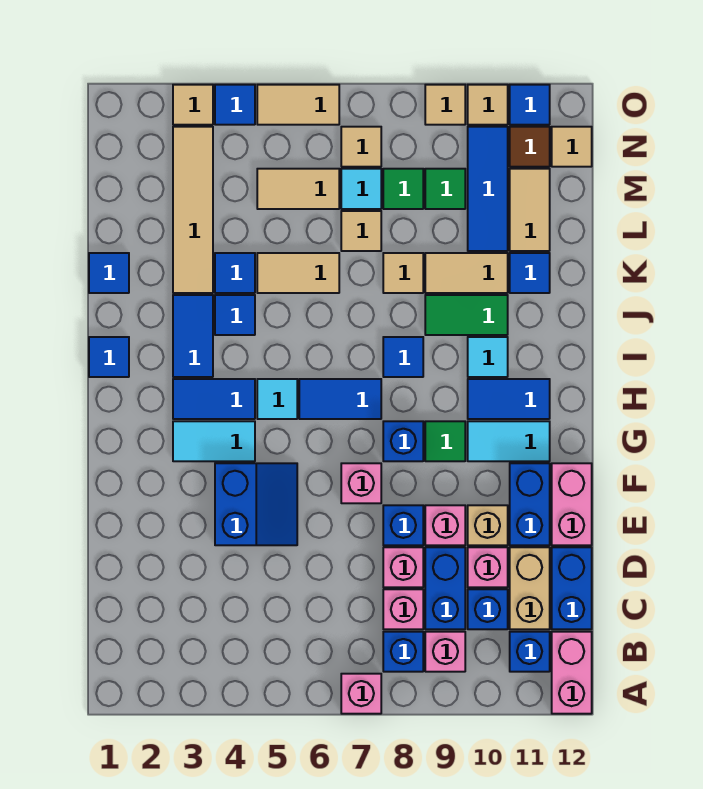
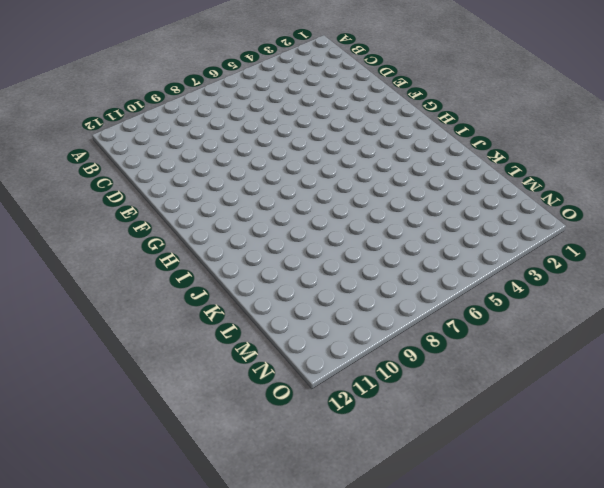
none -> pink brick A7 level 1
none -> pink brick A12:B12 level 1
none -> blue brick B8 level 1
none -> pink brick B9 level 1

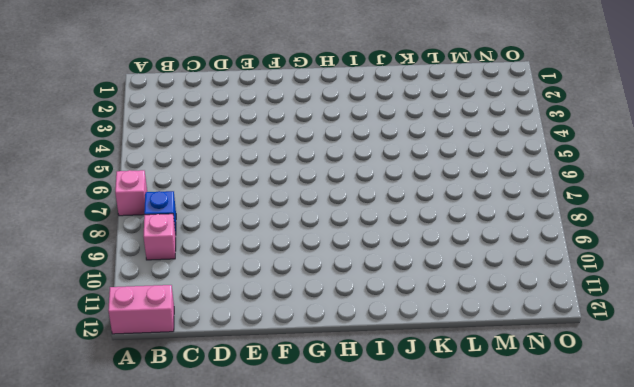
none -> blue brick B11 level 1
none -> pink brick C8 level 1
none -> blue brick C9:D9 level 1
none -> blue brick C10 level 1

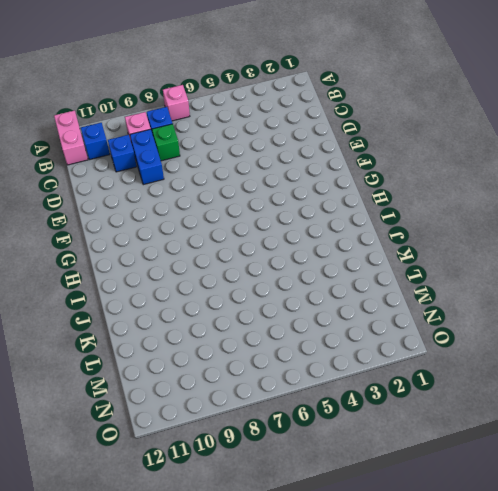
green brick C8 level 1 -> pink brick C8 level 1
none -> tan brick C11:D11 level 1
none -> blue brick C12:D12 level 1
none -> pink brick D8 level 1
none -> pink brick D10 level 1

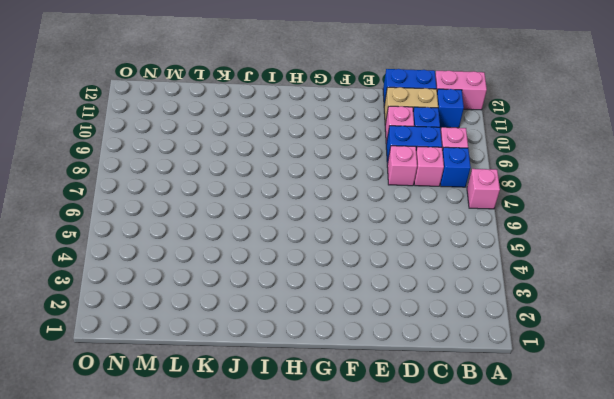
none -> blue slope E4:F5 level 1 top 4
none -> blue brick E8 level 1
none -> pink brick E9 level 1
none -> tan brick E10 level 1

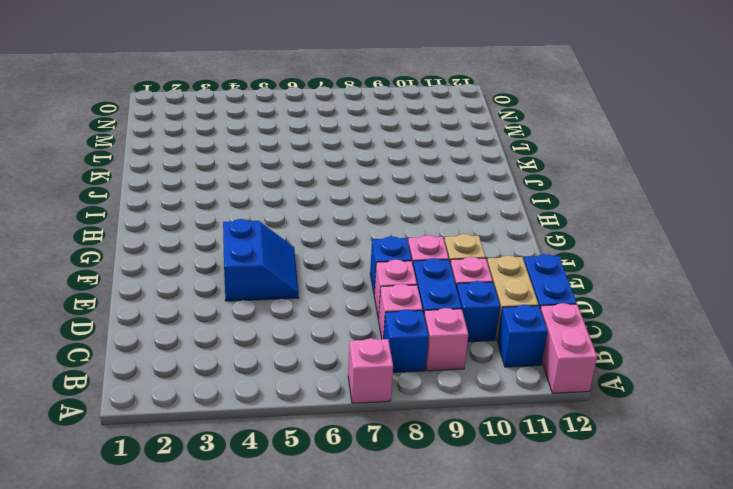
none -> blue brick E11:F11 level 1
none -> pink brick E12:F12 level 1
none -> pink brick F7 level 1
none -> cyan tile G3:G4 level 1

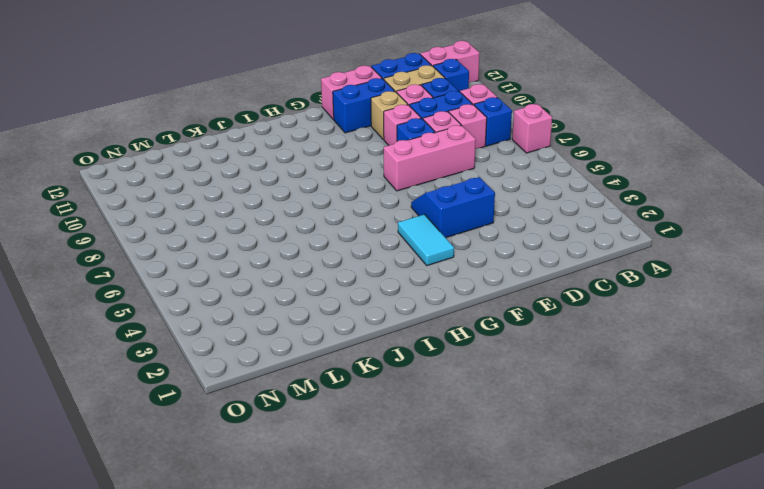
pink brick D7:F7 level 1 -> pink brick F7 level 1
none -> blue brick G8 level 1
none -> green tile G9 level 1
none -> cyan tile G10:G11 level 1
none -> blue tile H3:H4 level 1

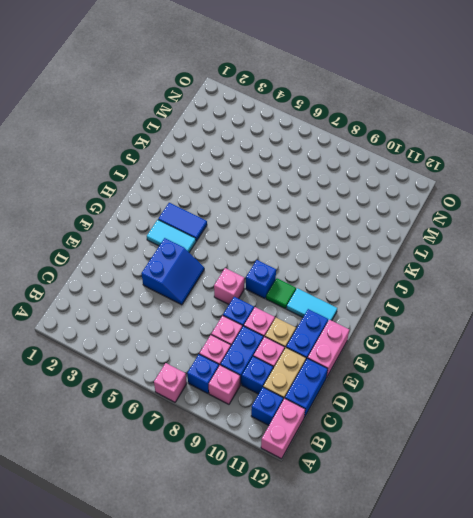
none -> cyan tile H5 level 1
none -> blue tile H6:H7 level 1
none -> blue tile H10:H11 level 1
none -> blue tile I1 level 1

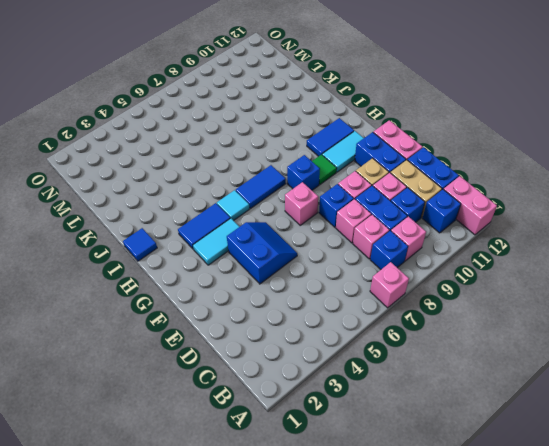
none -> blue tile I3:J3 level 1
none -> blue tile I8 level 1
none -> cyan tile I10 level 1
none -> blue tile J4 level 1

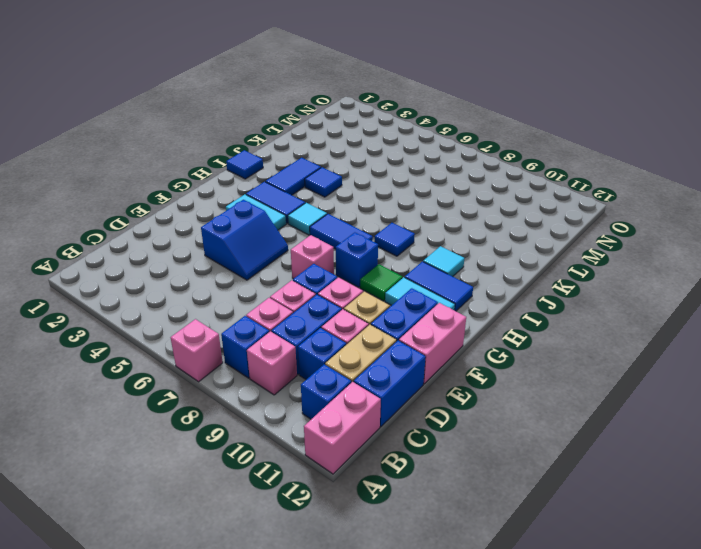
none -> green tile J9:J10 level 1
none -> blue tile K1 level 1
none -> tan tile K3:N3 level 1
none -> blue tile K4 level 1

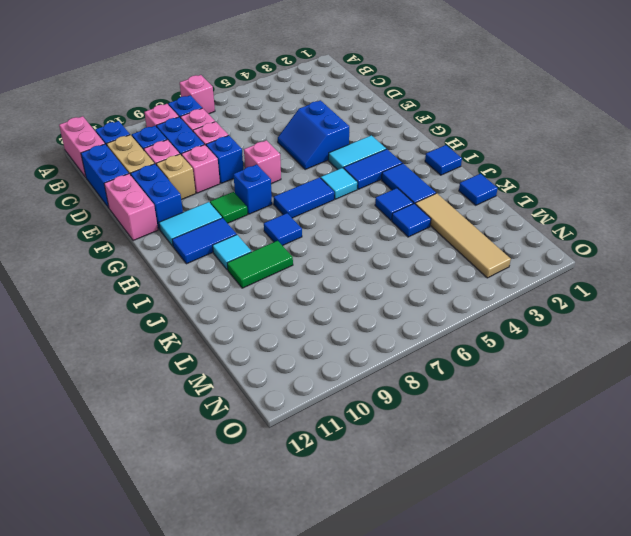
none -> tan tile K5:K6 level 1
none -> tan tile K8 level 1
none -> tan tile K9:K10 level 1
none -> blue tile K11 level 1

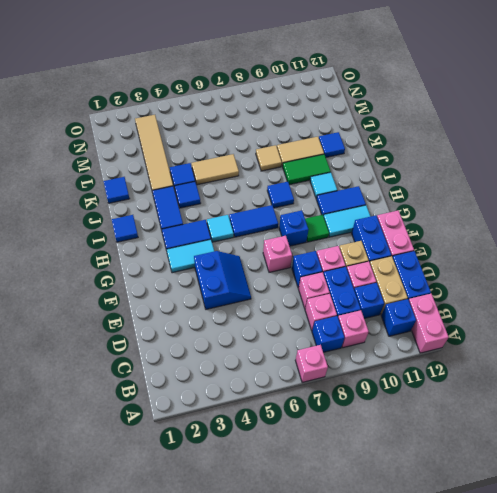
none -> tan tile L7 level 1
none -> blue tile L10:N10 level 1
none -> tan tile L11:M11 level 1
none -> tan tile M5:M6 level 1

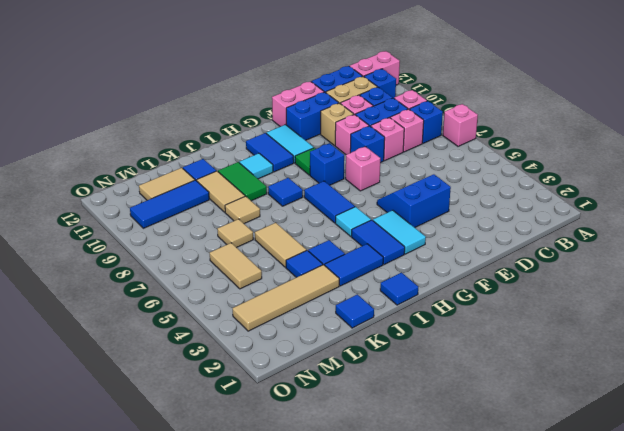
none -> cyan tile M7 level 1
none -> green tile M8 level 1
none -> green tile M9 level 1
none -> tan tile N7 level 1

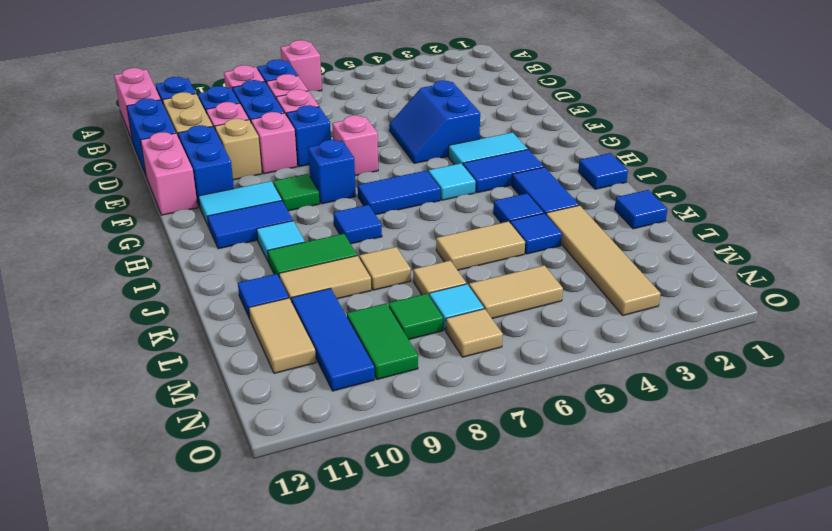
green tile M9:N9 level 1 -> green tile M9 level 1
none -> brown tile N11 level 1
none -> tan tile N12 level 1
none -> tan tile O3 level 1
none -> blue tile O4 level 1

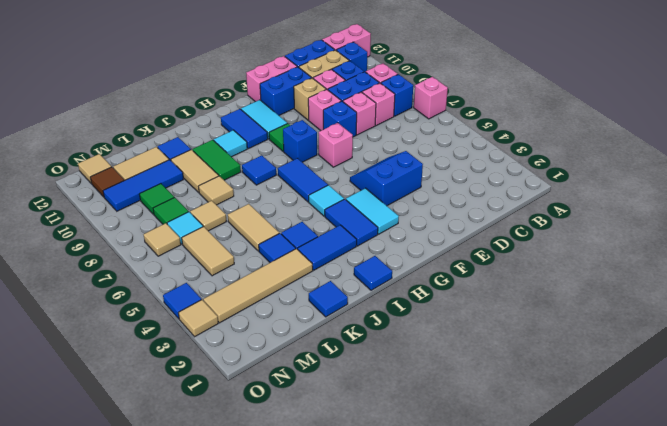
none -> tan tile O5:O6 level 1
none -> tan tile O9 level 1
none -> tan tile O10 level 1
none -> blue tile O11 level 1

